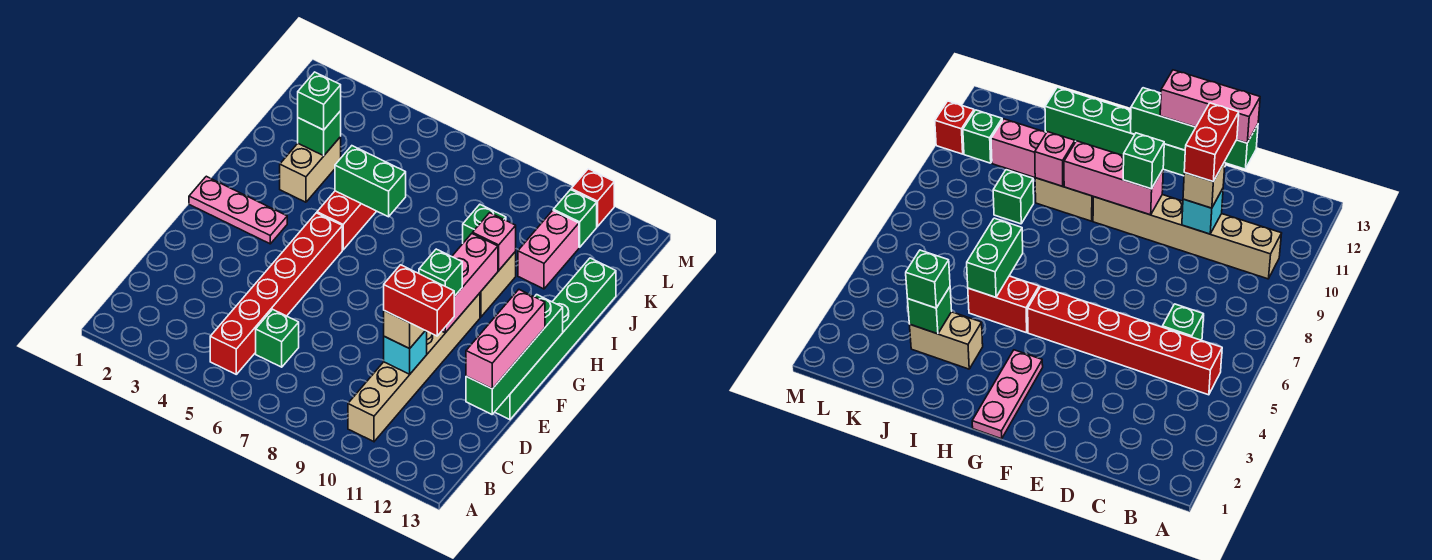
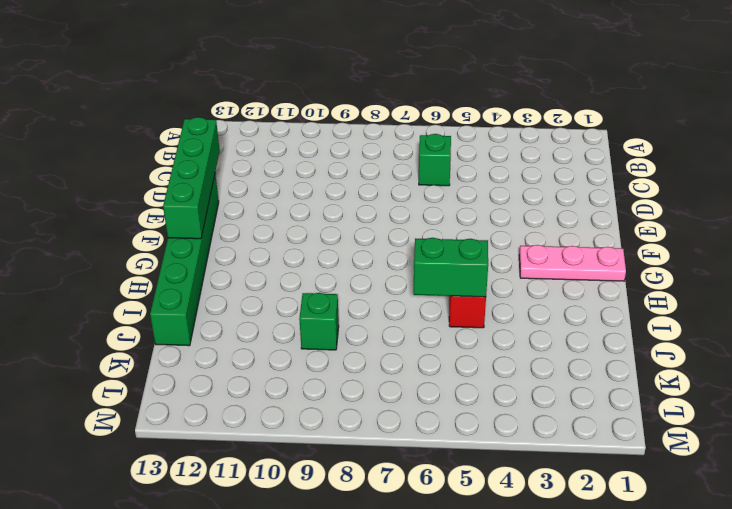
none -> red brick B5:G5 level 1
none -> tan brick B10:G10 level 1
none -> tan brick H10:I10 level 1

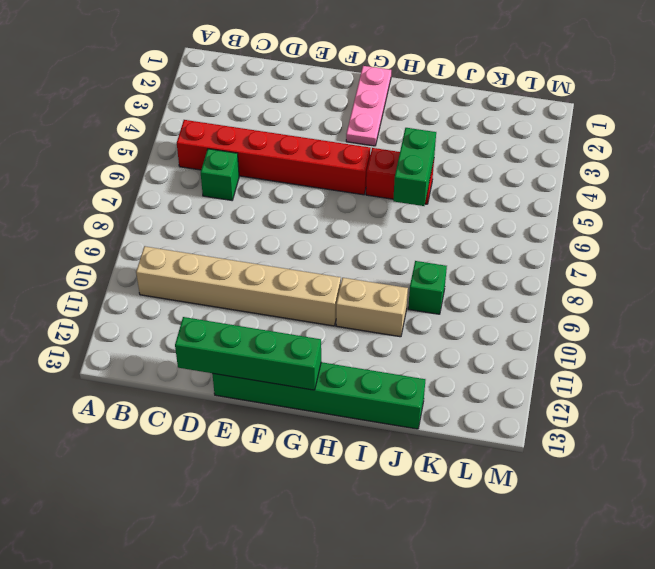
none -> tan brick I3:J3 level 1
none -> pink brick J11:K11 level 1
none -> green brick L11 level 1

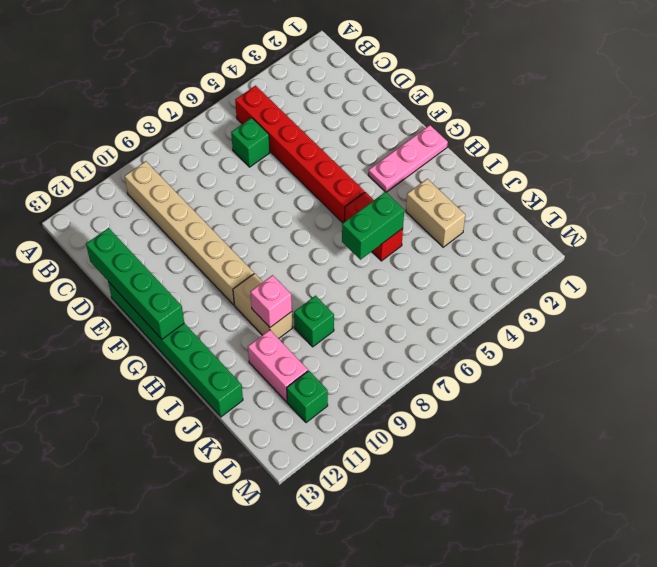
none -> red brick M11 level 1
none -> cyan brick D10 level 2
none -> pink brick F10:H10 level 2

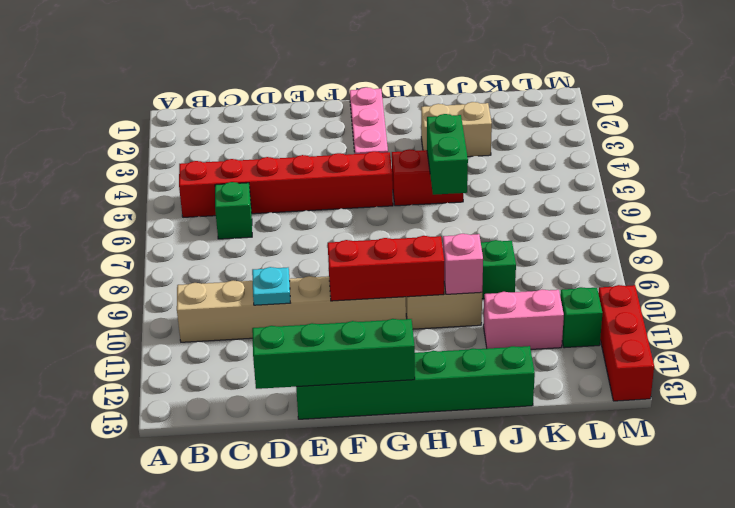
cyan plate D10 level 2 -> cyan brick D10 level 2
red brick F10:H10 level 2 -> pink brick F10:H10 level 2
red brick M11:M13 level 1 -> red brick M11 level 1
none -> green brick J3 level 2
none -> tan brick D10 level 3
none -> pink brick D13:F13 level 3

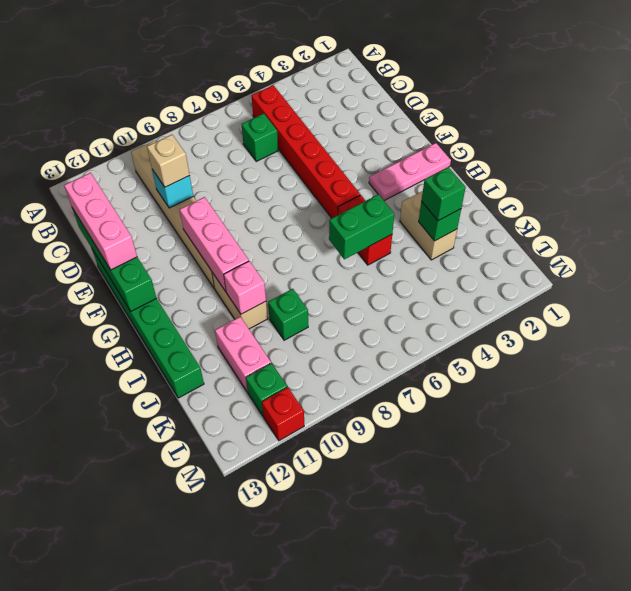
none -> green brick F10 level 3
none -> red brick D10:D11 level 4

